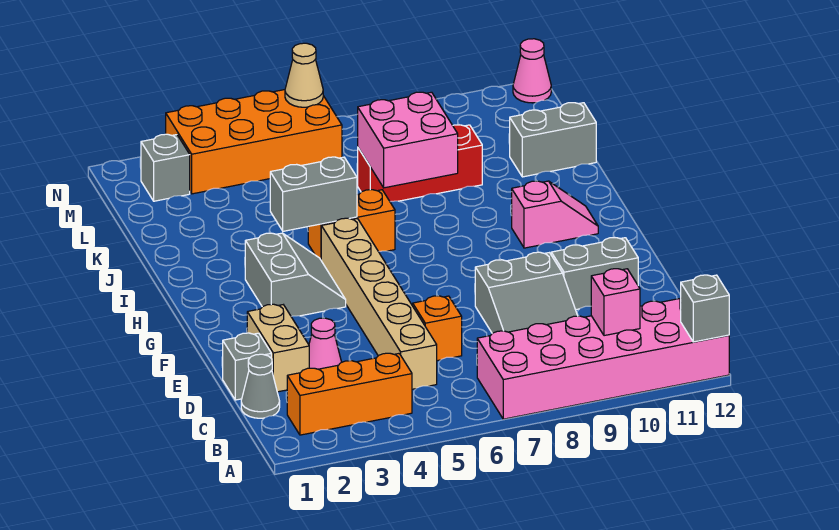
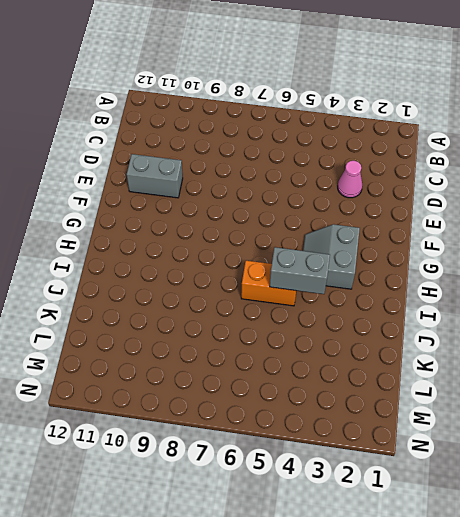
none -> pink brick A7:B12 level 1
none -> orange brick B2:B4 level 1
none -> grey cone C1 level 1

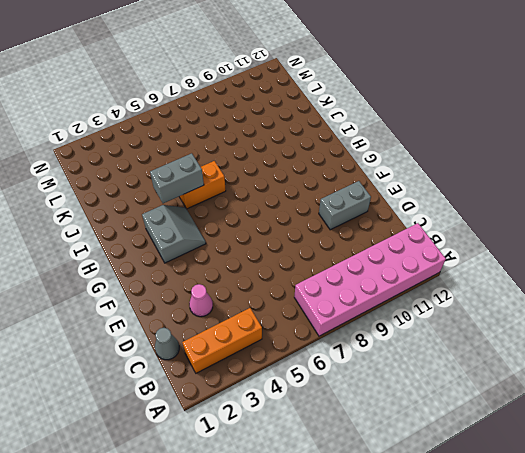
none -> tan brick C5:H5 level 1
none -> grey slope C8:E9 level 1 top E
none -> grey brick D1 level 1

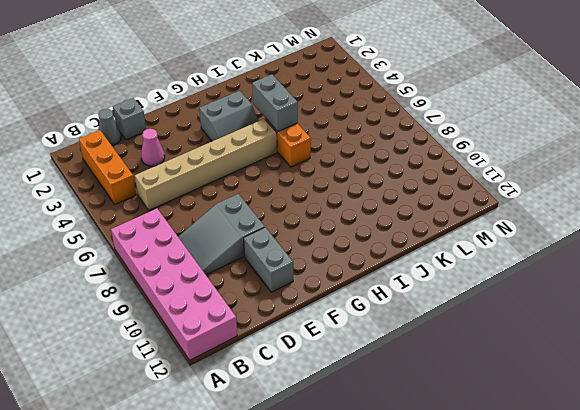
none -> tan brick D2:E2 level 1
none -> orange brick D6 level 1
none -> pink slope H10:H11 level 1 top 10

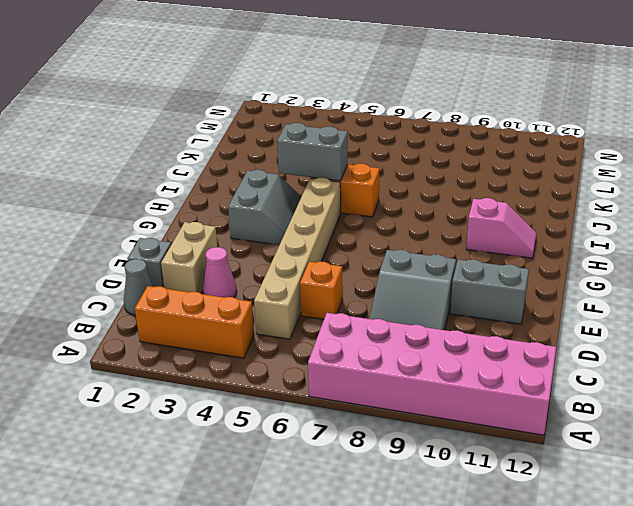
none -> red brick K7:K9 level 1
none -> grey brick K11:K12 level 1
none -> grey brick M2 level 1

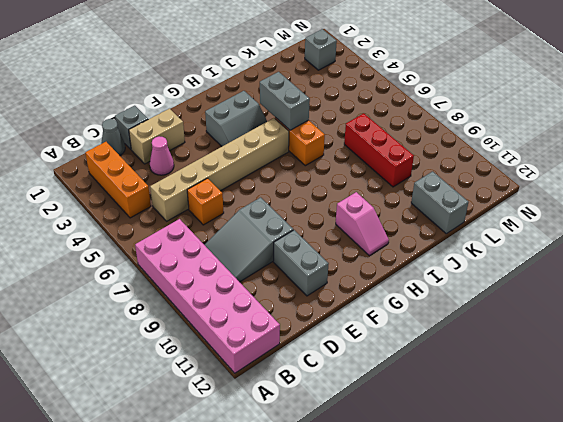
none -> orange brick M3:N6 level 1
none -> pink cone N12 level 1
none -> grey brick A12 level 2

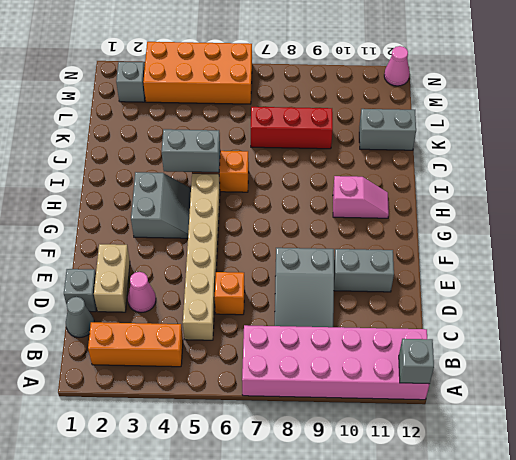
none -> pink brick B10 level 2
none -> pink brick J7:K8 level 2
none -> tan cone N6 level 2

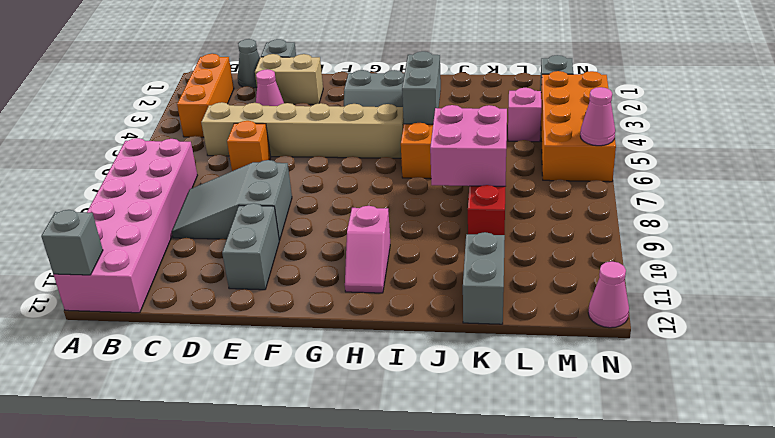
pink brick L4 level 1 -> pink brick B10 level 2
pink cone N6 level 2 -> tan cone N6 level 2

